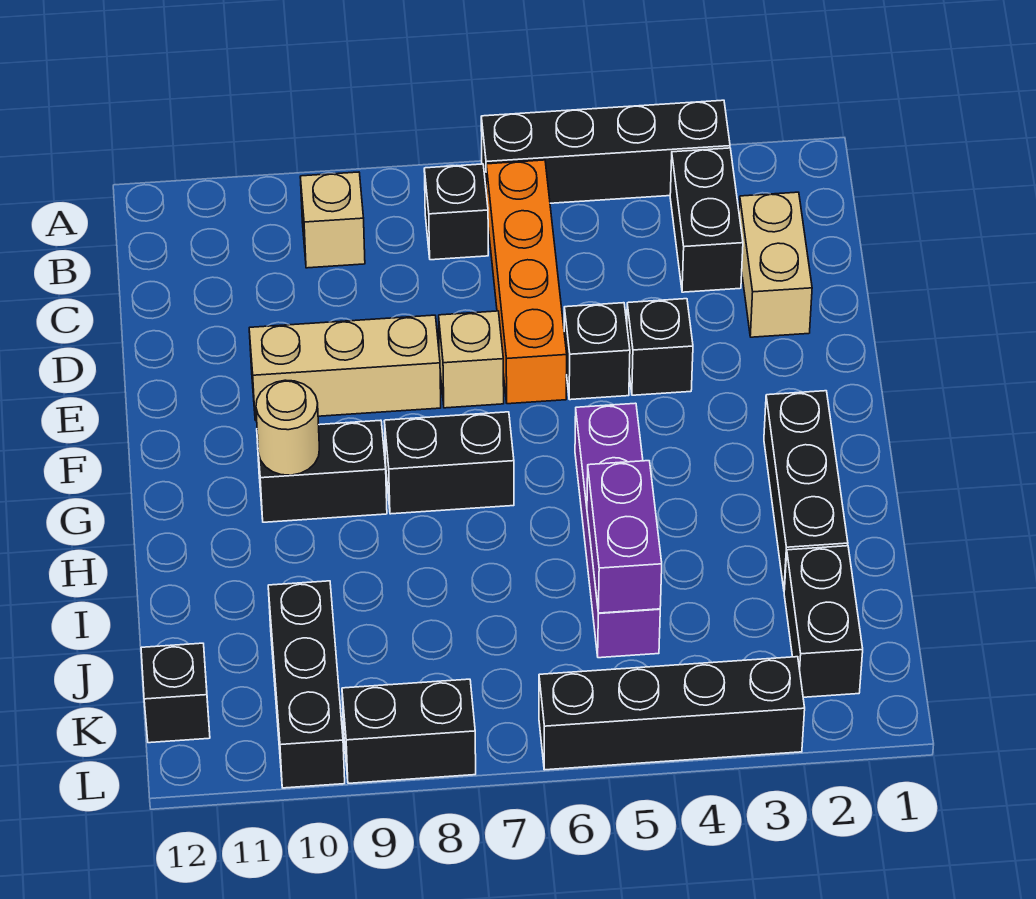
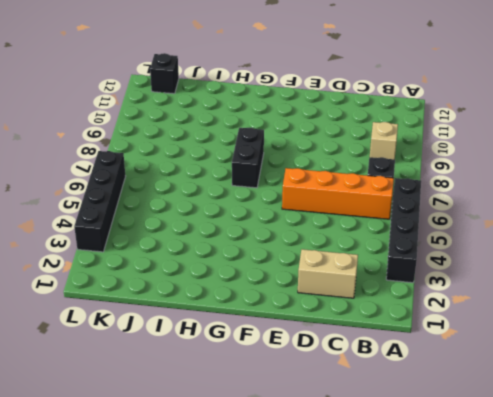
none -> black brick B3:C3 level 1
none -> black brick E4 level 1
none -> black brick E5 level 1

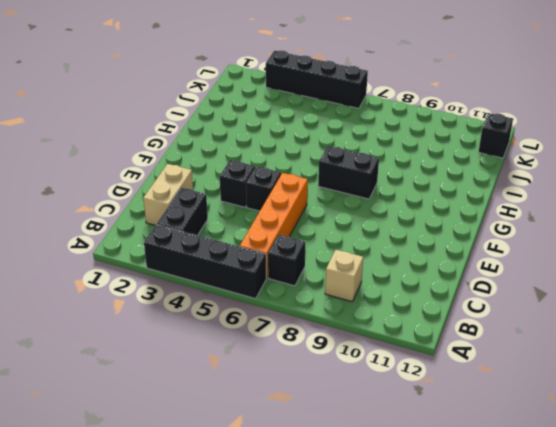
none -> tan brick E7 level 1
none -> tan brick E8:E10 level 1
none -> black brick G2:I2 level 1

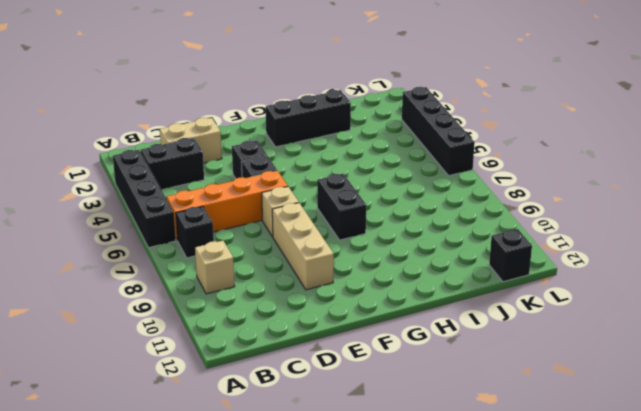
none -> purple brick G5:J5 level 1
none -> black brick G9:G10 level 1
none -> black brick J2:K2 level 1

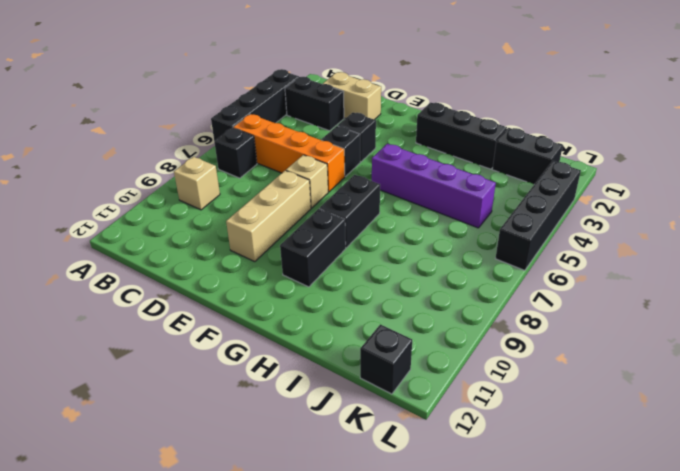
none -> black brick J10:L10 level 1
none -> black brick L8:L9 level 1
none -> tan round brick G10 level 2

